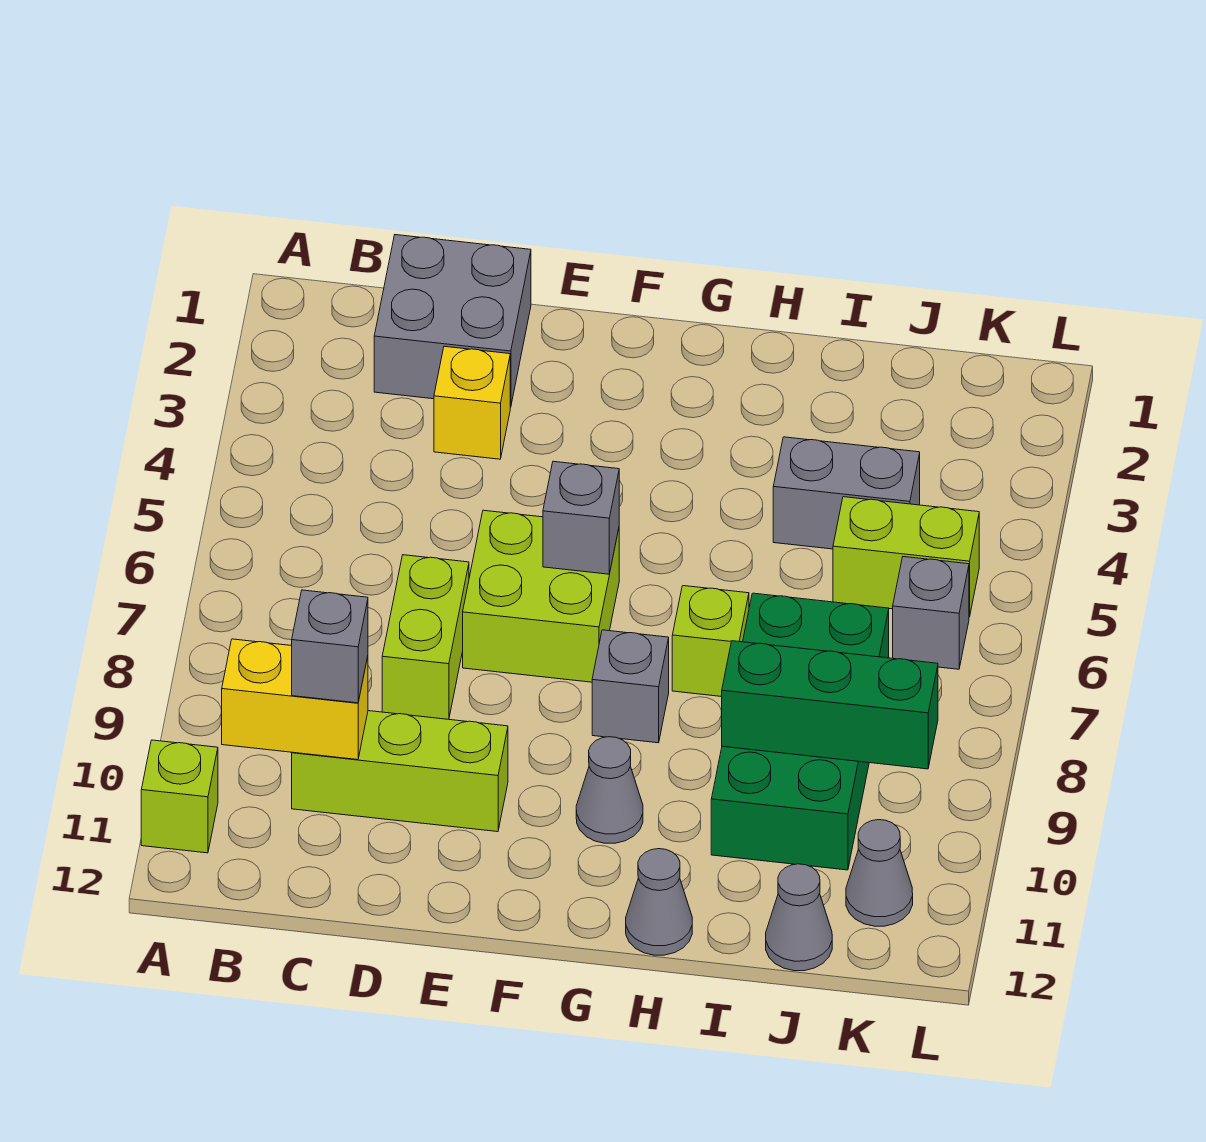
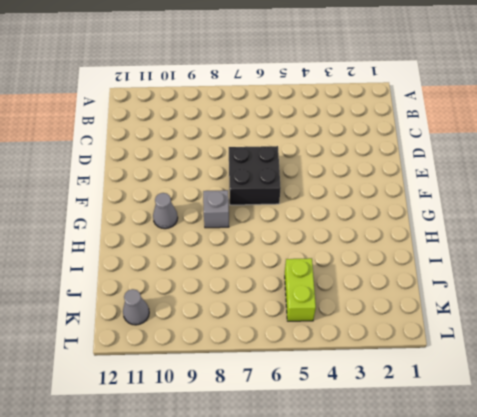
black brick E6:F7 level 1 -> lime brick E6:F7 level 1
none -> lime brick A11 level 1
none -> grey brick C1:D2 level 1
none -> lime brick C10:E10 level 1

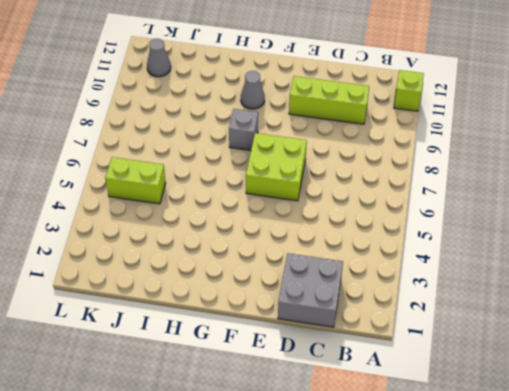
none -> yellow brick D3 level 1
none -> lime brick D7:D8 level 1
none -> lime brick H7 level 1

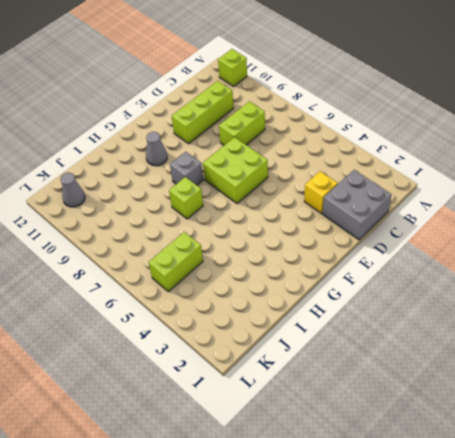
lime brick C8:D8 level 1 -> lime brick D7:D8 level 1
none -> grey cone H12 level 1
none -> grey brick I4:J4 level 1
none -> green brick I7:J10 level 1

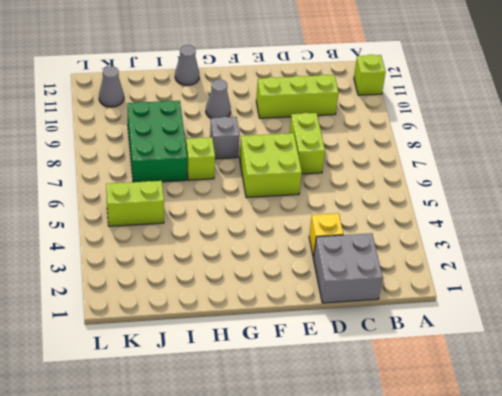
green brick I7:J9 level 1 -> green brick I7:J10 level 1
none -> grey brick I4:J4 level 1
none -> grey cone J12 level 1
none -> grey brick K6 level 1

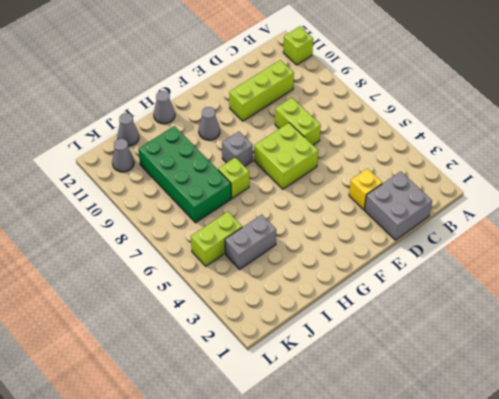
none -> grey brick K6 level 1
none -> yellow brick B10:C10 level 2
none -> grey brick F6 level 2

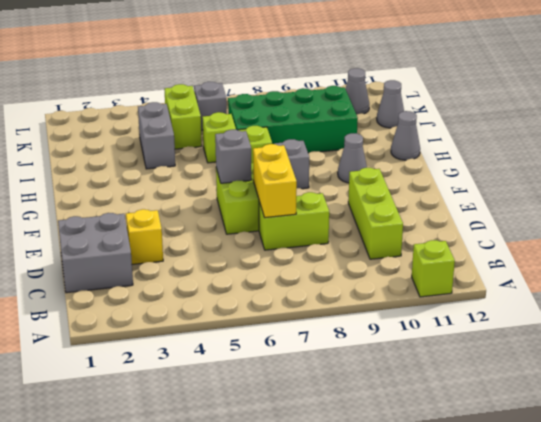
yellow brick D7:E7 level 2 -> yellow brick B10:C10 level 2
lime brick I6 level 1 -> none
none -> green brick I9:K9 level 2
none -> grey brick C10 level 3

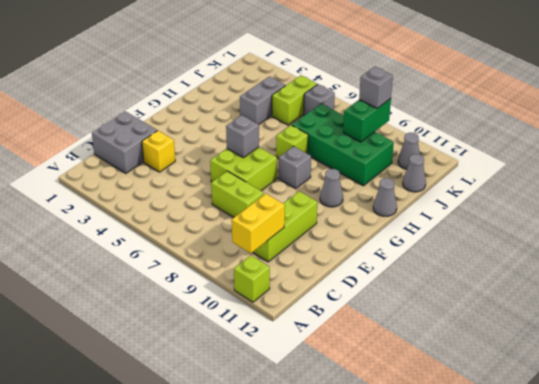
green brick J9:K9 level 2 -> green brick I9:K9 level 2
grey brick K9 level 3 -> grey brick C10 level 3

